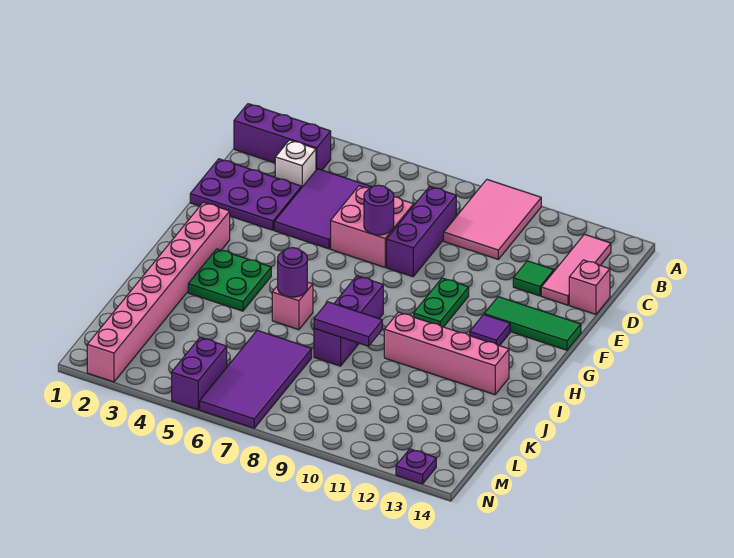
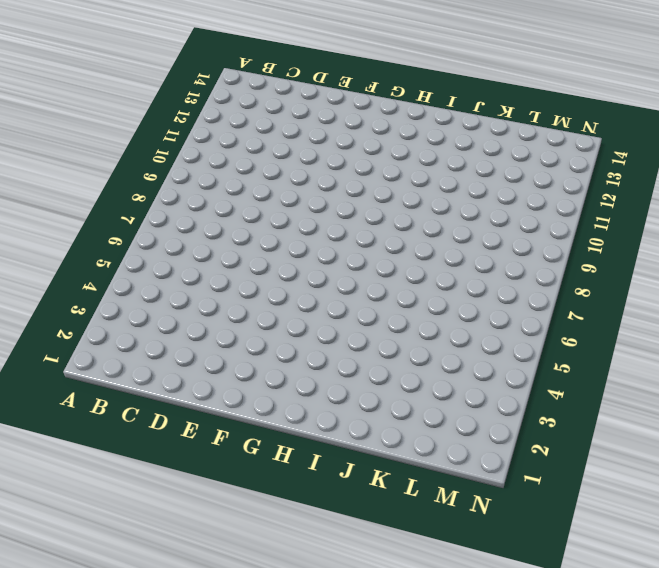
none -> pink tile A9:C10 level 1
none -> purple brick B1:B3 level 1
none -> pink tile B13:D13 level 1

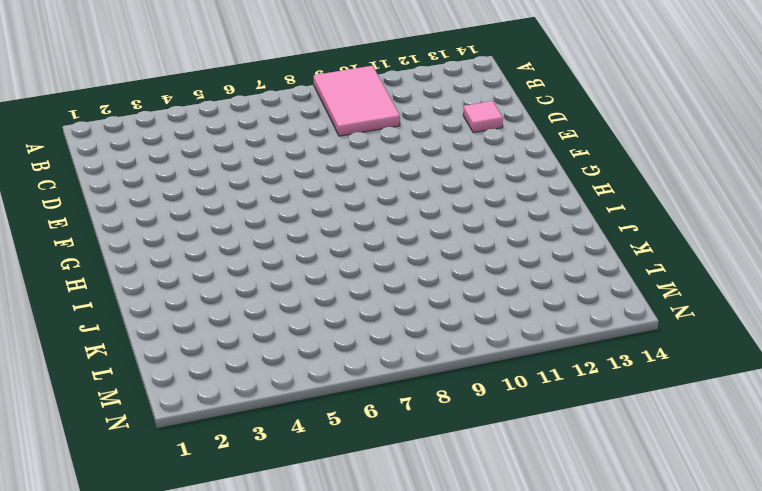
pink tile D13 level 1 -> pink tile B13:D13 level 1
none -> purple brick B1:B3 level 1
none -> white brick C3 level 1
none -> purple tile C4:E5 level 1

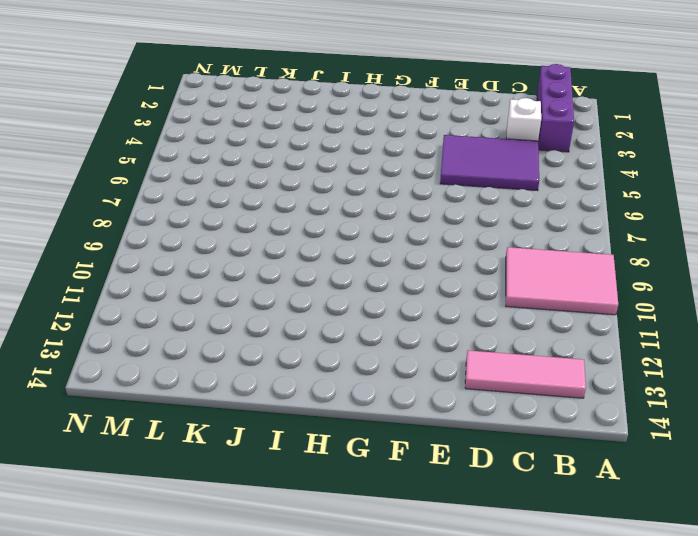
none -> purple brick C8:E8 level 1
none -> purple plate D1:E3 level 1
none -> pink brick D6:E7 level 1

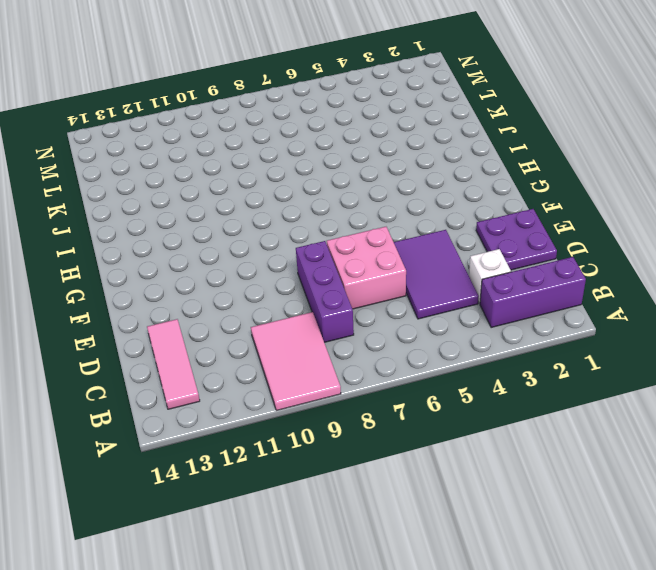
purple plate D1:E2 level 1 -> purple plate D1:E3 level 1
none -> green tile D12 level 1
none -> pink brick D14 level 1
none -> green plate F10:G10 level 1

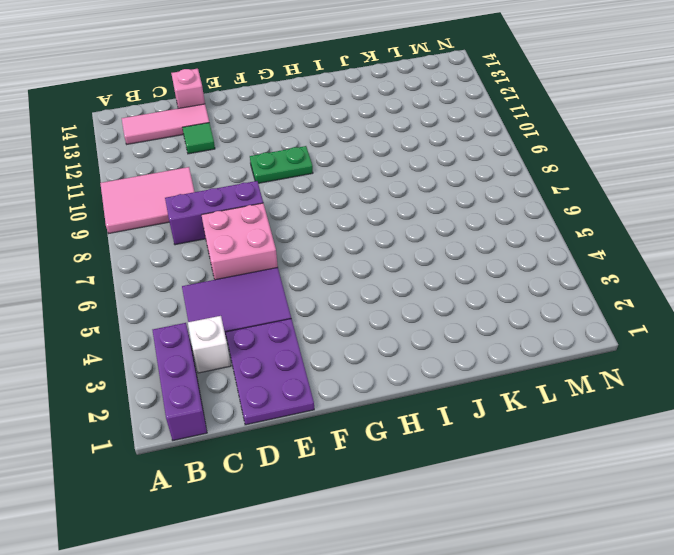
none -> green tile F12:F14 level 1
none -> pink brick G2:N2 level 1
none -> purple tile G12 level 1

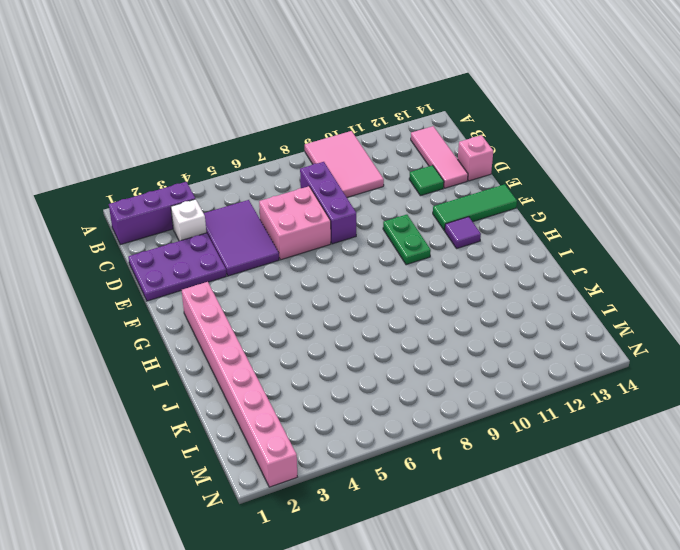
none -> green plate H3:I4 level 1
none -> purple brick H8:J8 level 1
none -> pink brick I6 level 1

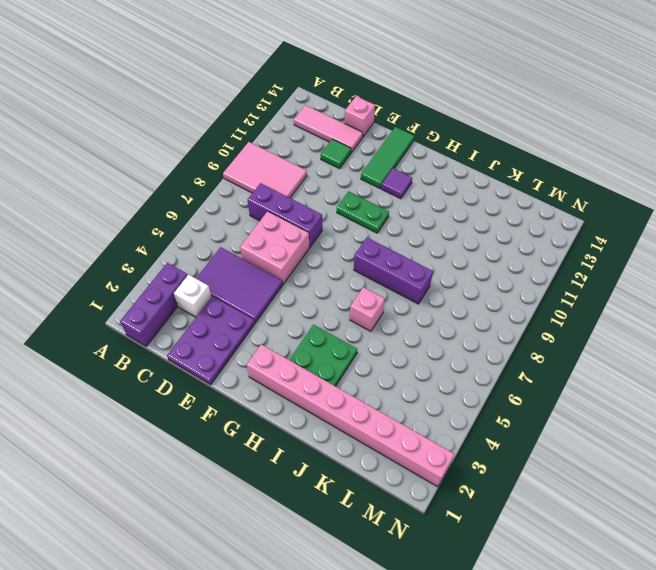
none -> pink brick I10:I13 level 1
none -> purple tile K6:N7 level 1
none -> purple brick M5:N5 level 1

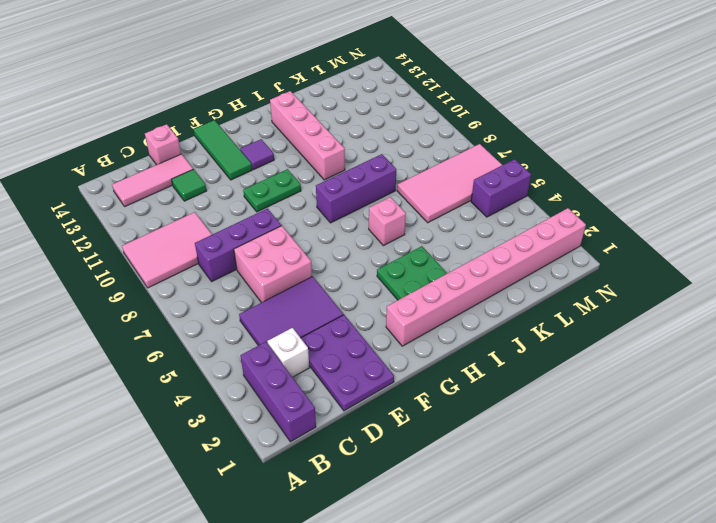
pink tile K6:N7 level 1 -> purple tile K6:N7 level 1
none -> purple plate N13 level 1
none -> purple round brick E7 level 2
none -> purple round brick I6 level 2

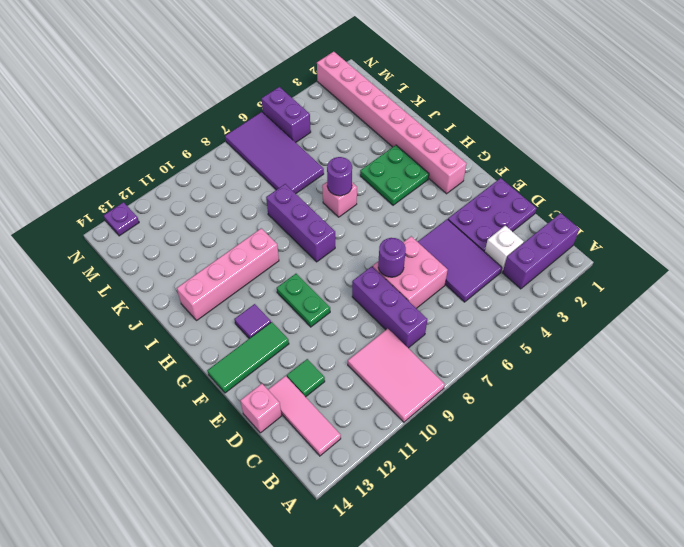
none -> purple tile J8:J9 level 2

